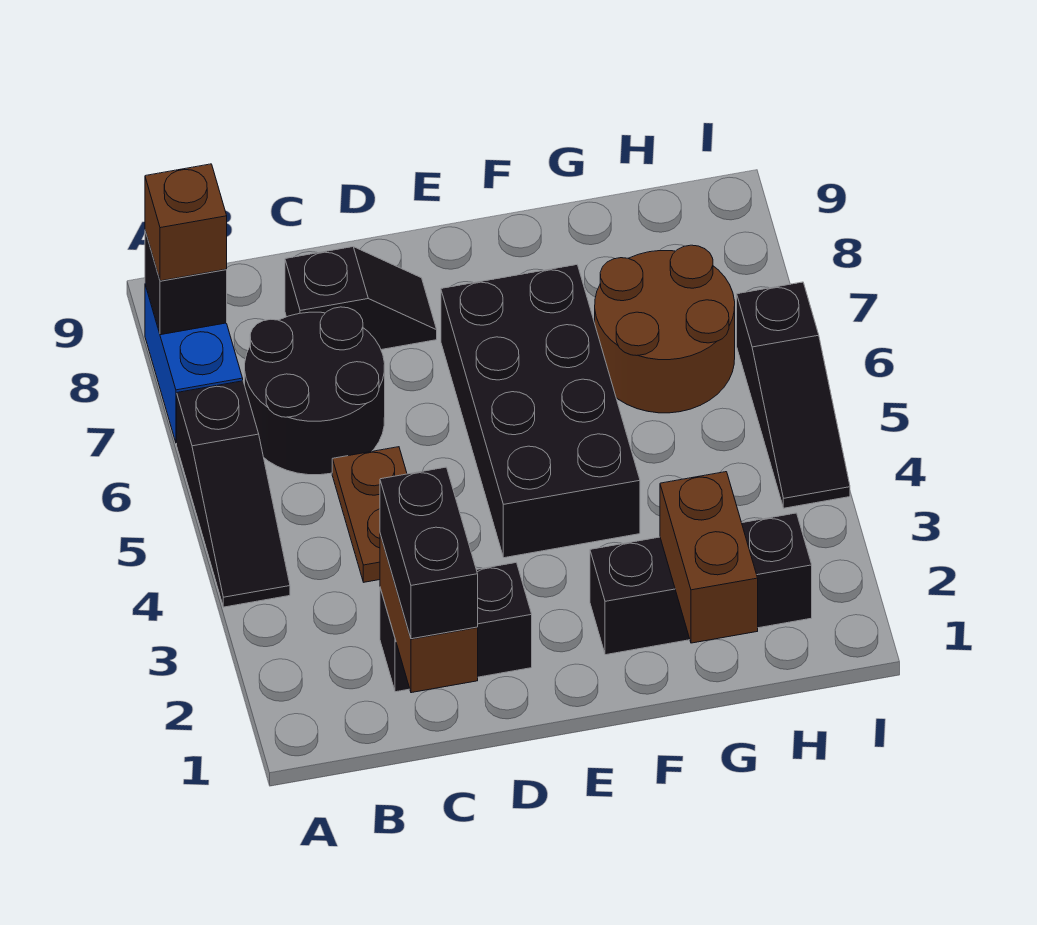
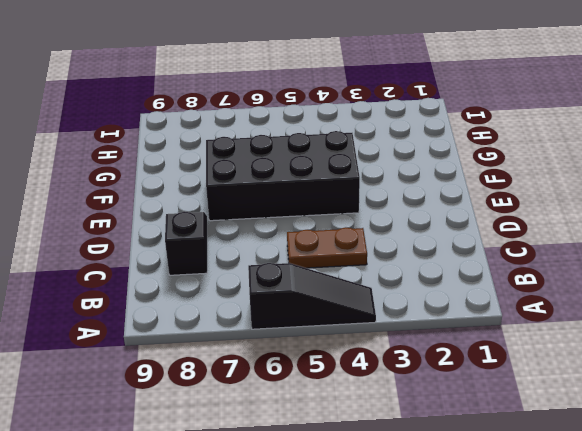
none -> blue brick A7:A8 level 1
none -> black round brick B6:C7 level 1
none -> black brick C2:D2 level 1

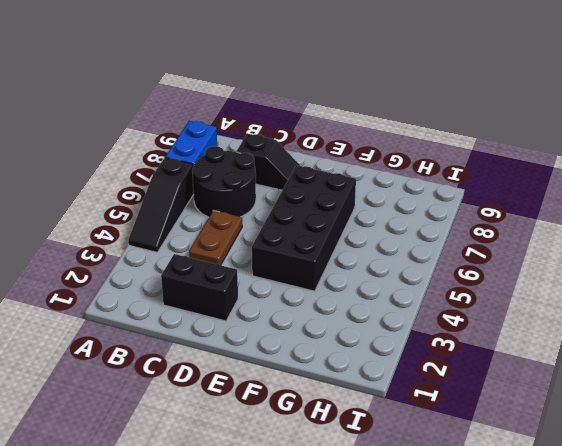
none -> black brick F2:H2 level 1
none -> brown round brick G6:H7 level 1
none -> black slope I4:I6 level 1 top 6

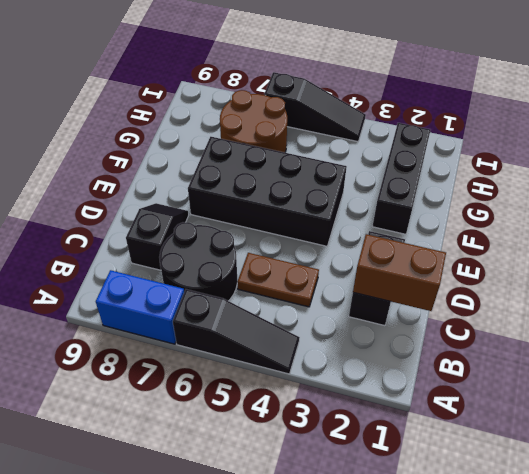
none -> black brick A8 level 2
none -> brown brick G1:G2 level 2
none -> brown brick A8 level 3

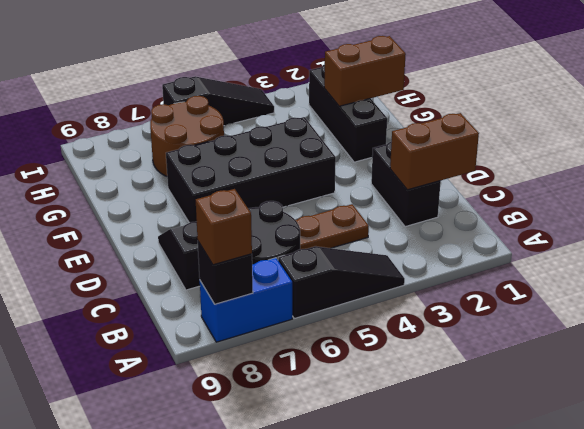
none -> black brick C1:C2 level 3

